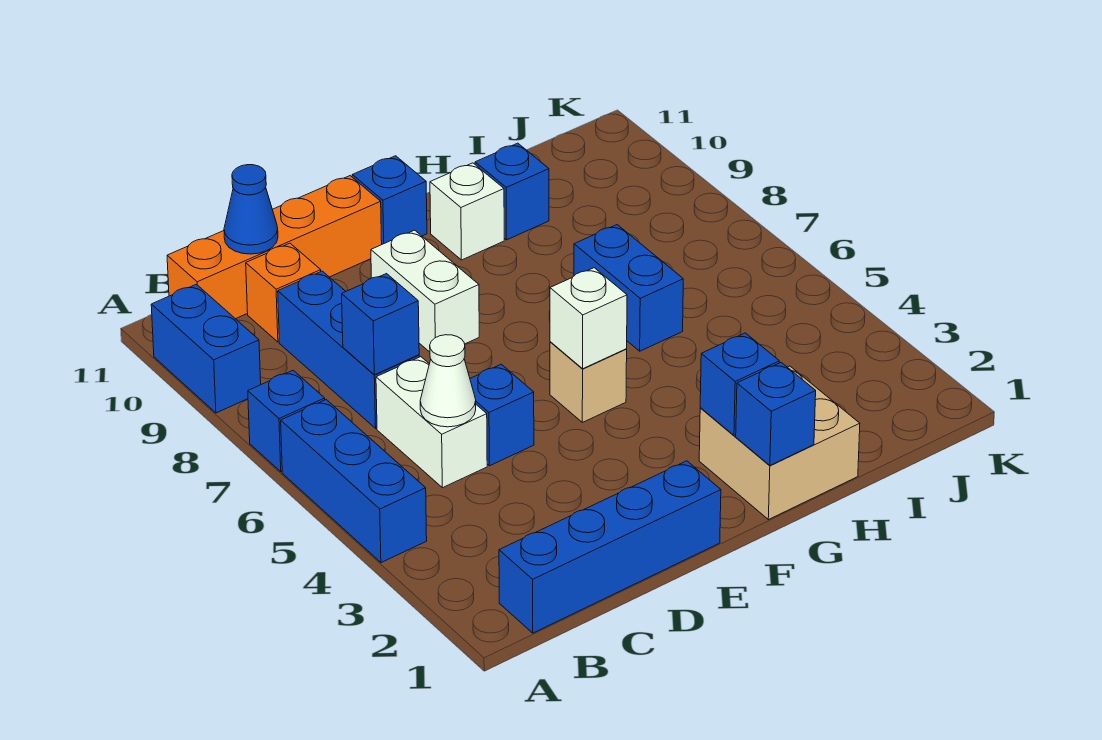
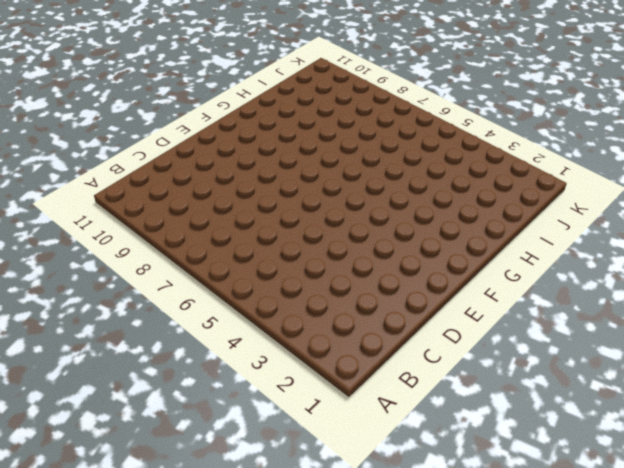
none -> blue brick A4:A6 level 1
none -> blue brick A7 level 1
none -> blue brick A9:A10 level 1

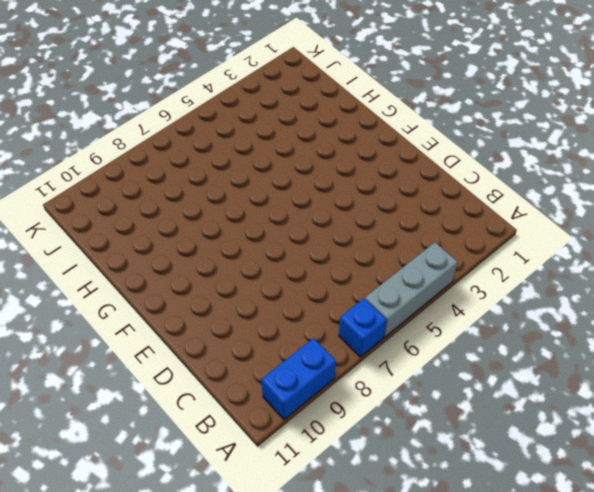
grey brick A4:A6 level 1 -> blue brick A4:A6 level 1
none -> blue brick B1:E1 level 1
none -> orange brick B11:E11 level 1
none -> white brick C5:C6 level 1

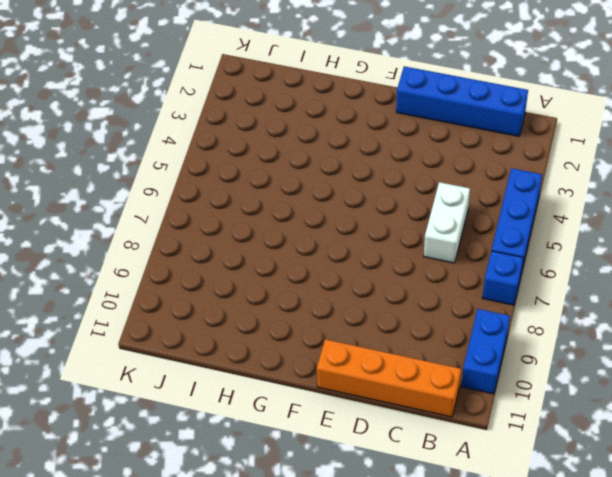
none -> blue brick C7:C9 level 1
none -> orange brick C10 level 1
none -> blue brick D5 level 1

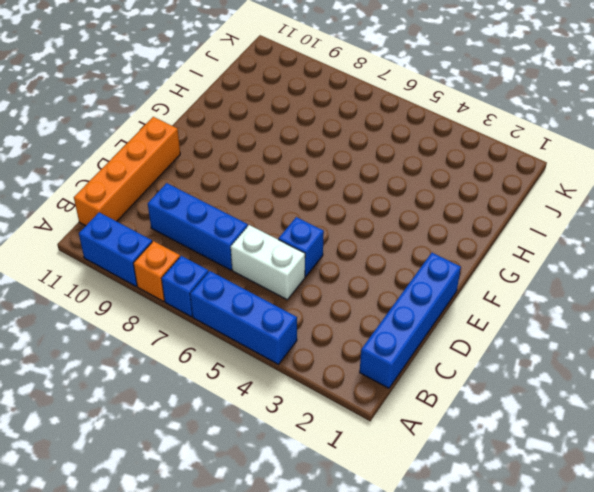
orange brick A8 level 1 -> orange brick C10 level 1
none -> white brick E8:E9 level 1
none -> tan brick F5 level 1
none -> blue brick F11 level 1

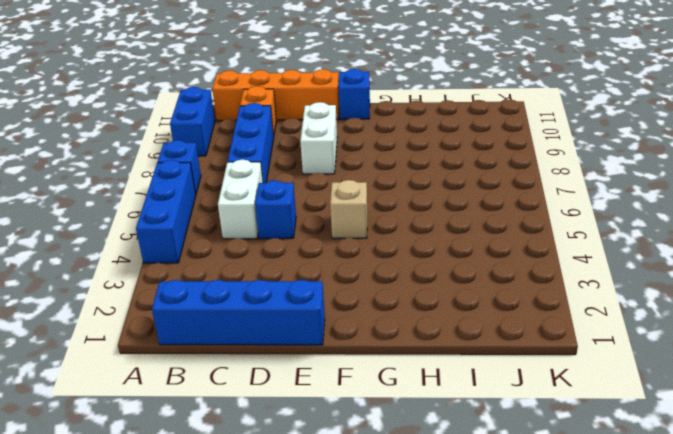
none -> tan brick G1:H2 level 1
none -> white brick G10 level 1
none -> blue brick H6:H7 level 1

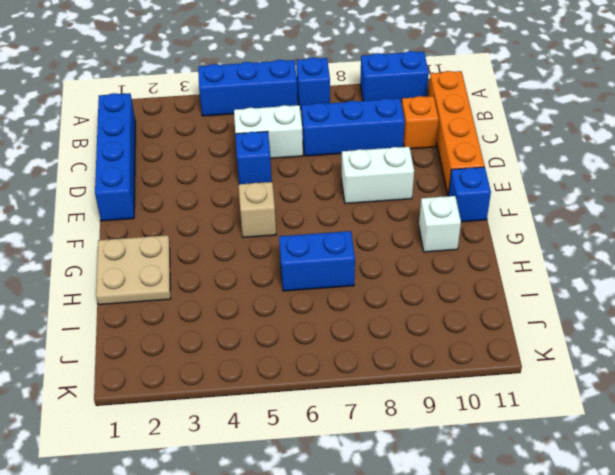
tan plate G1:H2 level 1 -> tan brick G1:H2 level 1
none -> blue brick H10 level 1
none -> white cone C5 level 2
none -> blue brick C7 level 2

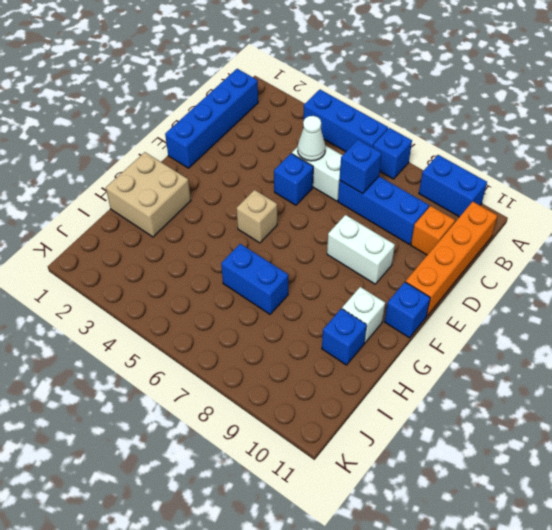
none -> blue cone C11 level 2
none -> white brick F5 level 2
none -> blue brick G1 level 2

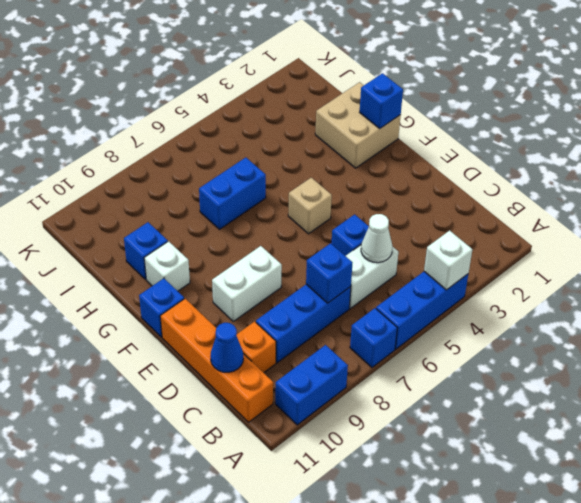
white brick A4 level 2 -> white brick F5 level 2
none -> blue brick B1:E1 level 1
none -> blue brick G2 level 2

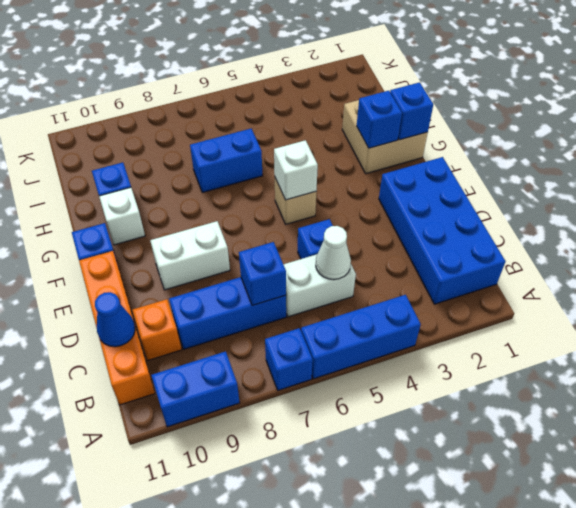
blue brick B1:E2 level 1 -> blue brick B1:E1 level 1

